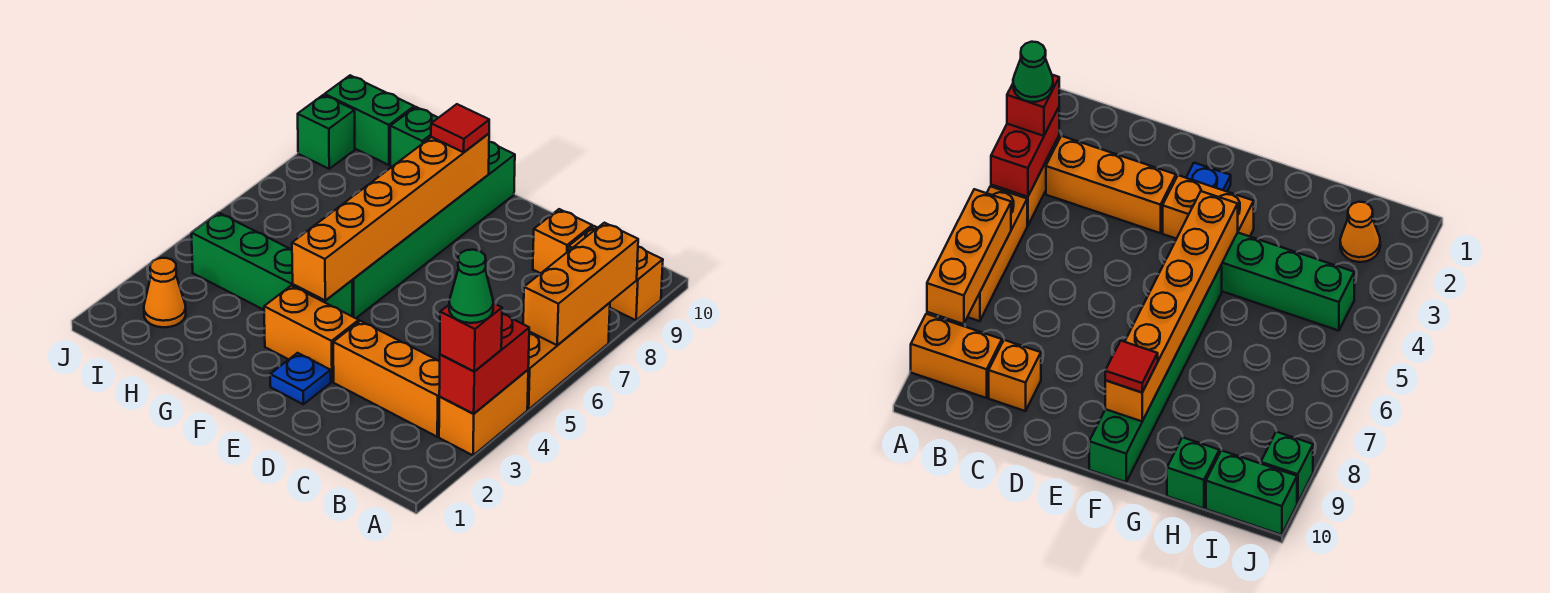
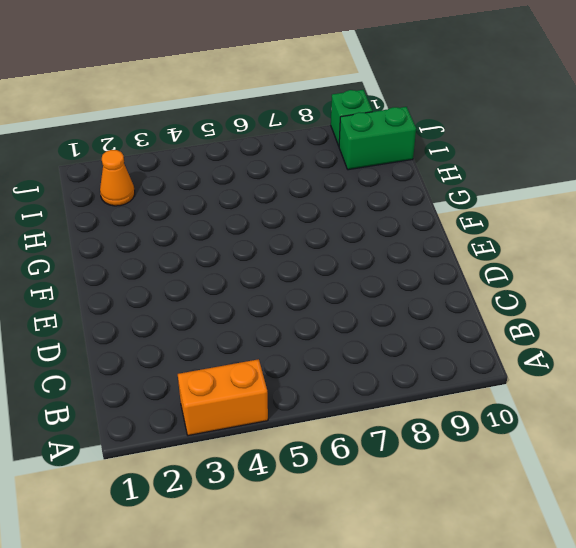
green brick I9:I10 level 1 -> green brick I10:J10 level 1
none -> orange brick A5:A7 level 1
none -> orange brick A9:B9 level 1
none -> orange brick B3:D3 level 1

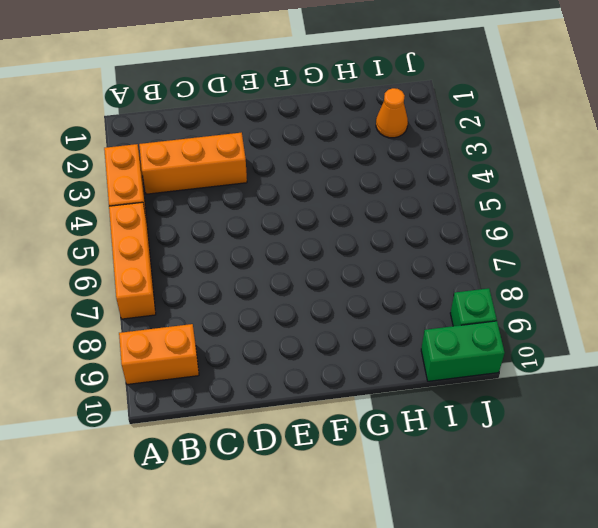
none -> orange brick C9 level 1
none -> blue plate E2 level 1
none -> orange brick E3:F3 level 1

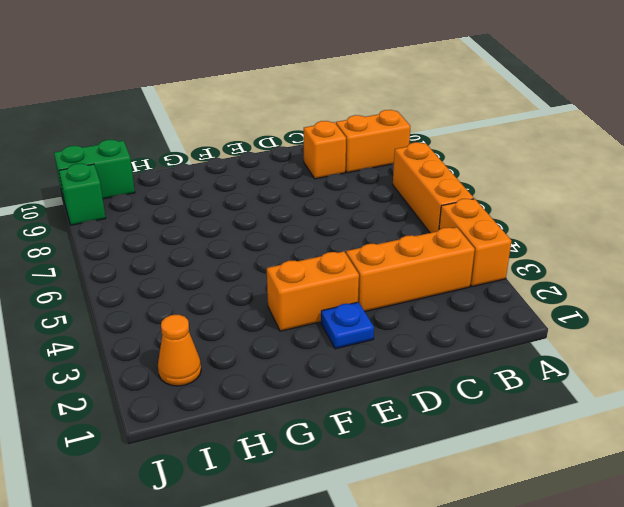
none -> green brick F4:I4 level 1
none -> green brick F5:F10 level 1
none -> green brick H10 level 1

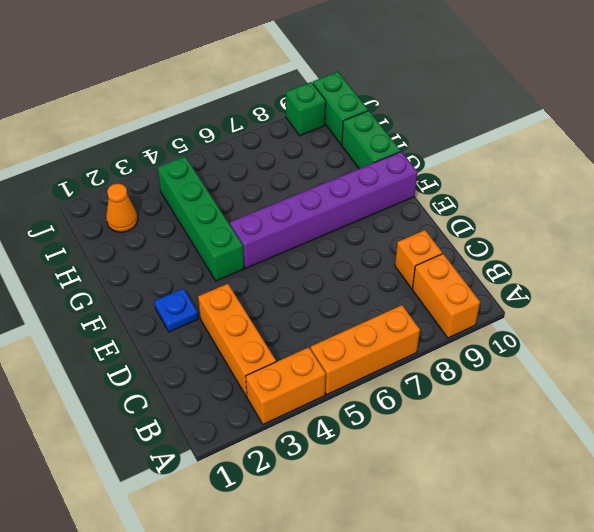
purple brick F5:F10 level 1 -> green brick F5:F10 level 1
green brick G10:H10 level 1 -> green brick H10 level 1
none -> orange brick E3:F3 level 1
none -> red brick A3:A4 level 2
none -> orange brick A6:A8 level 2

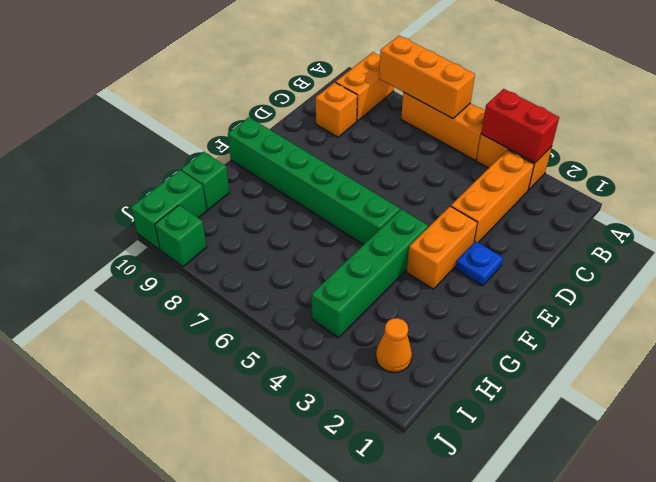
none -> orange brick F4:F9 level 2
none -> red brick A3 level 3
none -> red tile F9 level 3

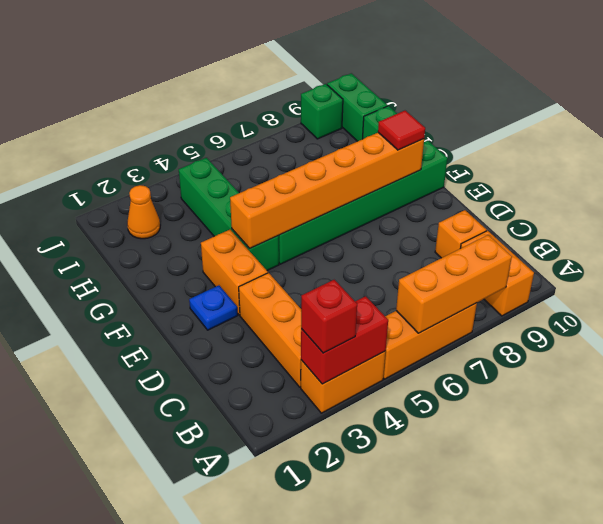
none -> green cone A3 level 4

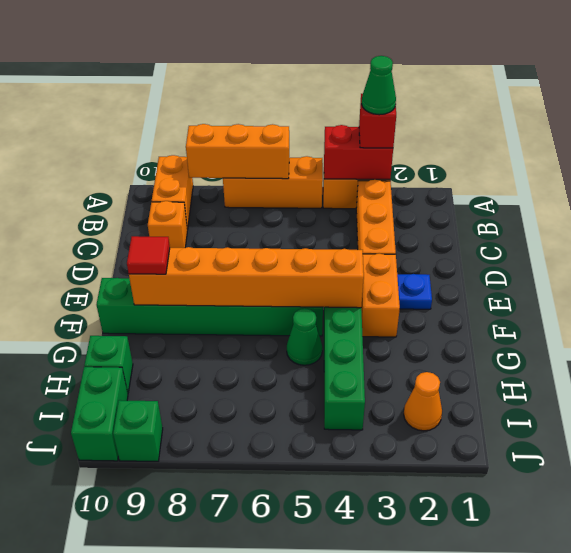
green cone G5 level 1 -> none

